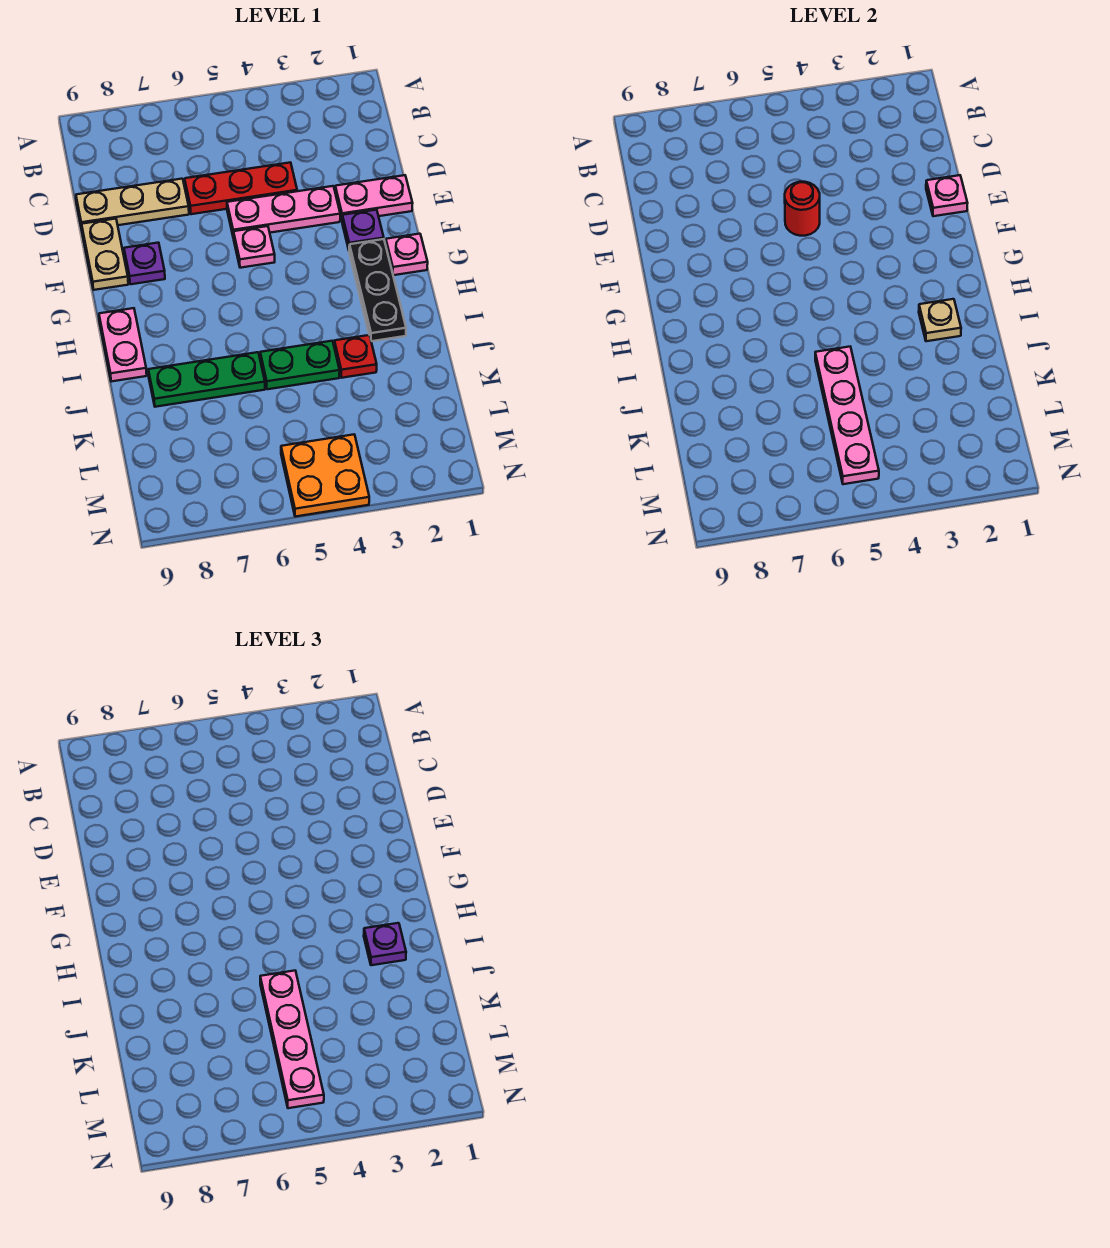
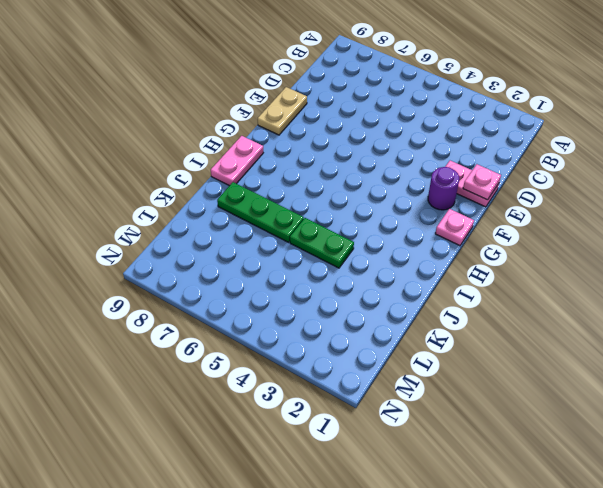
purple round brick F2 level 1 -> purple plate F2 level 1
none -> red plate D4:D6 level 1
none -> tan plate D7:D9 level 1
none -> pink plate E3:E5 level 1

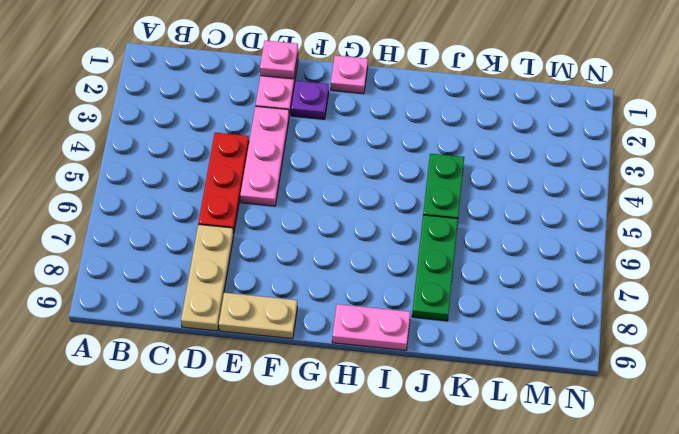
none -> pink plate F5 level 1
none -> purple plate F8 level 1
none -> black plate G2:I2 level 1

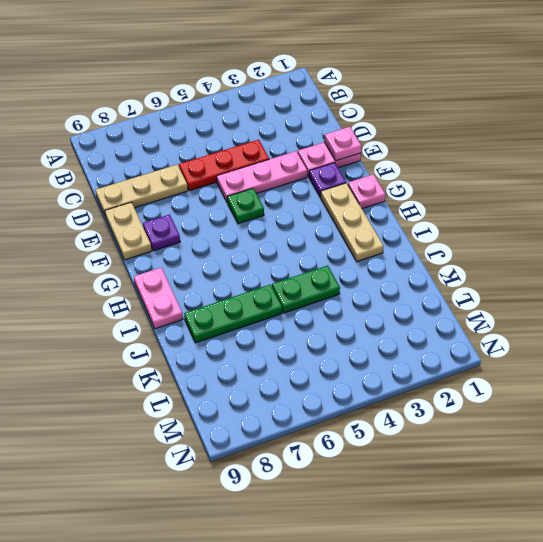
green plate F5 level 1 -> pink plate F5 level 1
tan plate G2:I2 level 1 -> black plate G2:I2 level 1
none -> red plate J3 level 1
none -> orange plate M4:N5 level 1
none -> red round brick E5 level 2

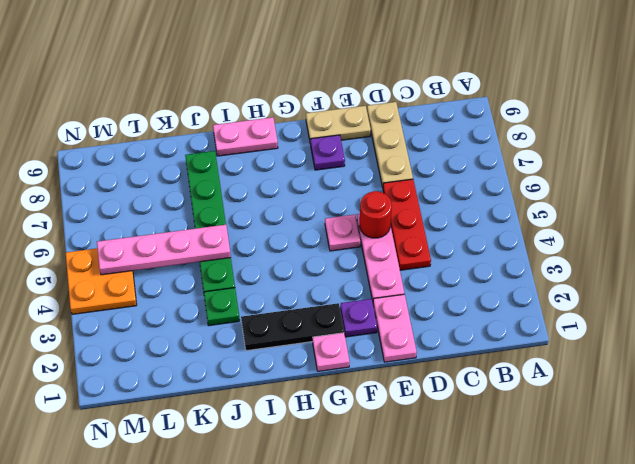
green plate J3 level 1 -> red plate J3 level 1
none -> pink plate E1 level 2
none -> tan plate I2 level 2
none -> purple plate I2 level 3

